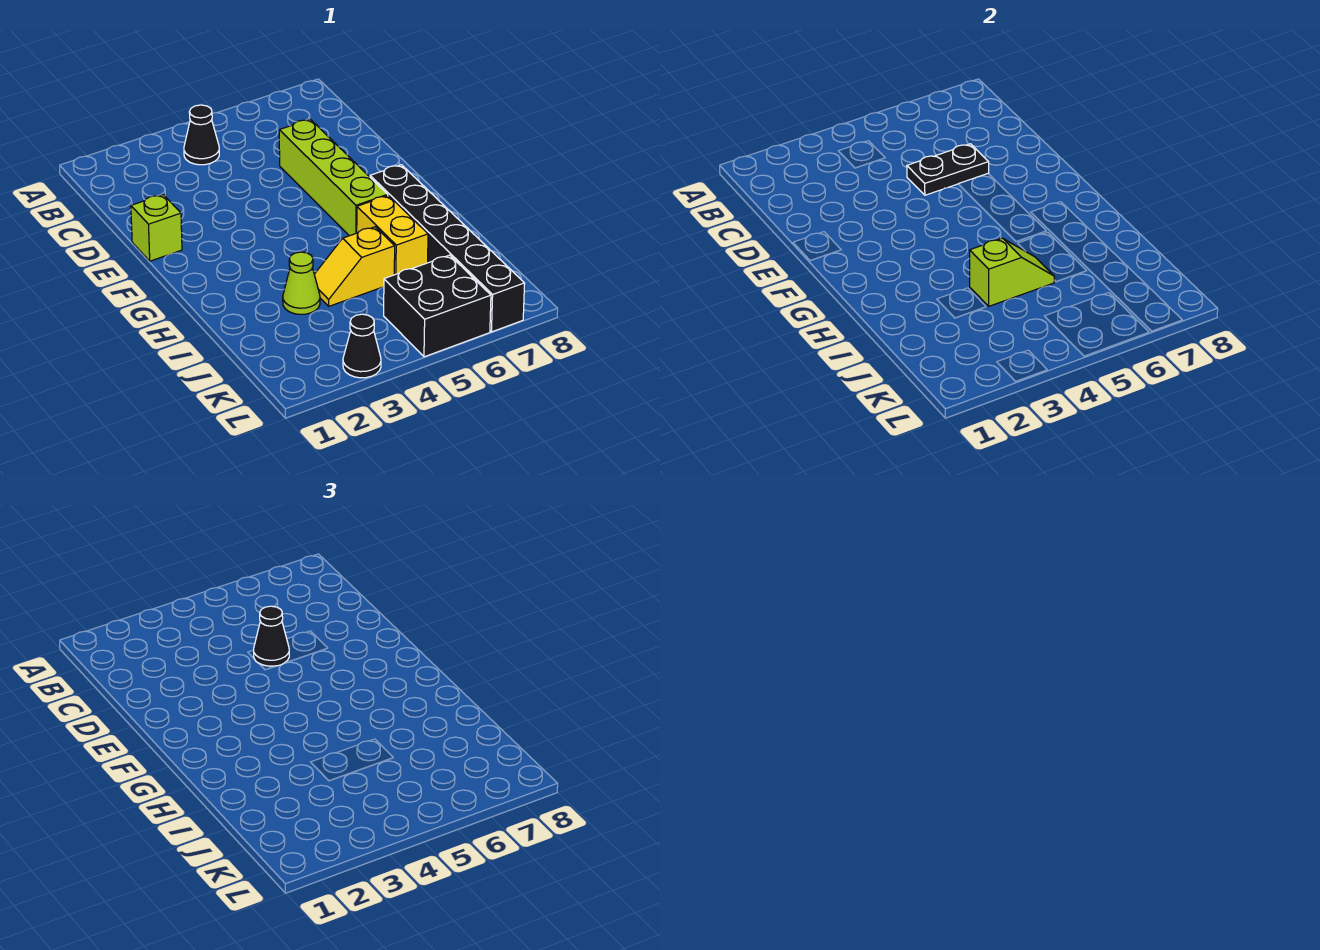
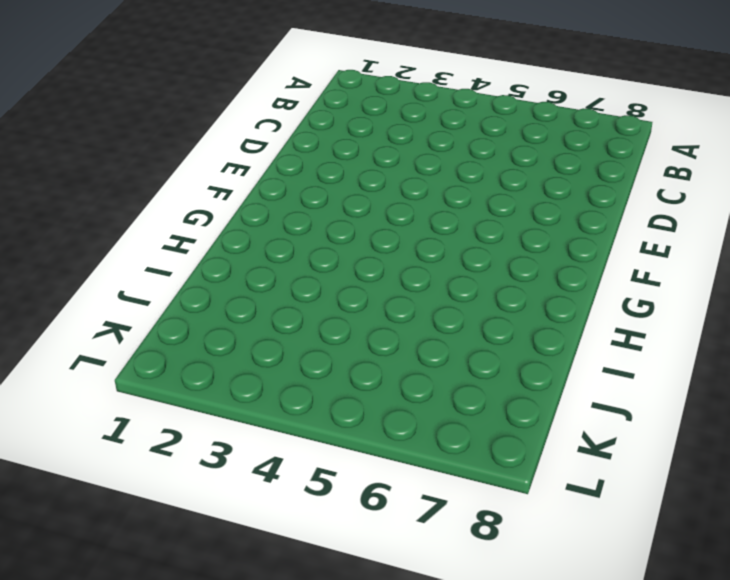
none -> black cone B4 level 1
none -> lime brick D6:G6 level 1
none -> lime brick E1 level 1

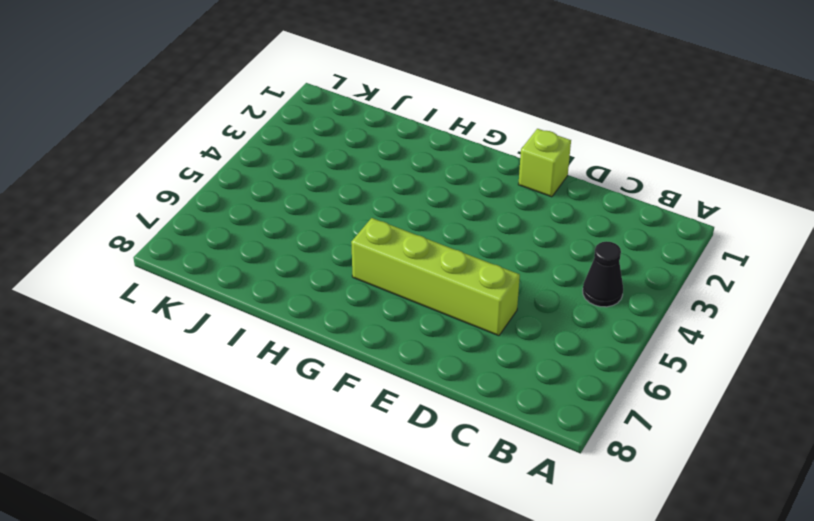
none -> black brick G7:L7 level 1
none -> yellow brick H6:I6 level 1
none -> lime cone I3 level 1

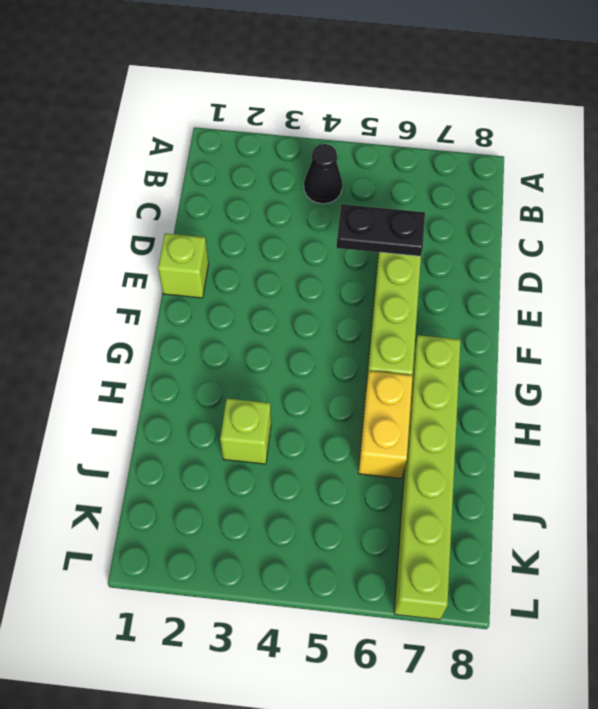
lime brick G7:L7 level 1 -> black brick G7:L7 level 1
lime brick I3 level 1 -> lime cone I3 level 1
none -> yellow slope I4:I5 level 1 top 5
none -> black brick K5:L6 level 1
none -> black cone L3 level 1

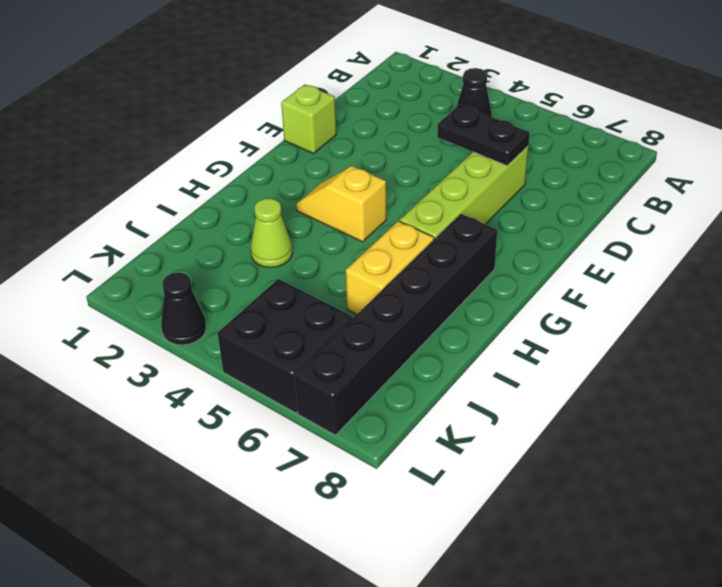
yellow slope G3:G4 level 1 top 4 -> yellow slope I4:I5 level 1 top 5
none -> lime slope I4:I5 level 2 top 4
none -> black cone D5 level 3

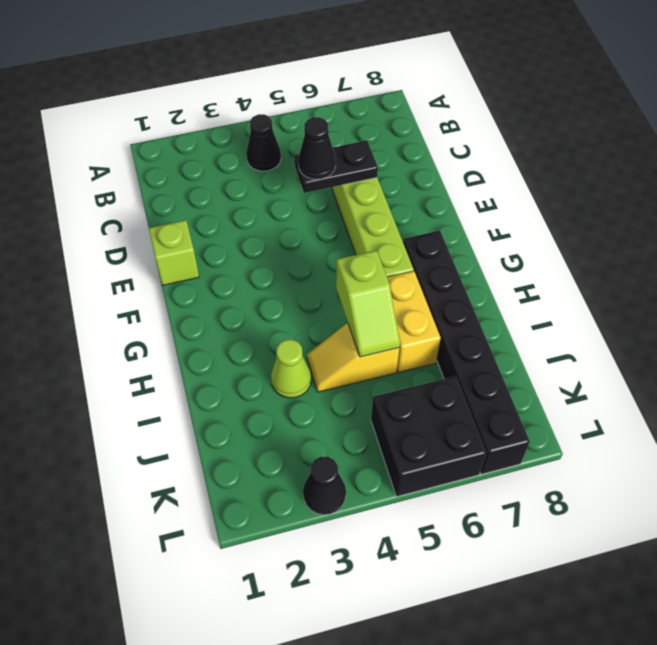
lime slope H5:I5 level 2 top H -> lime slope I4:I5 level 2 top 4

